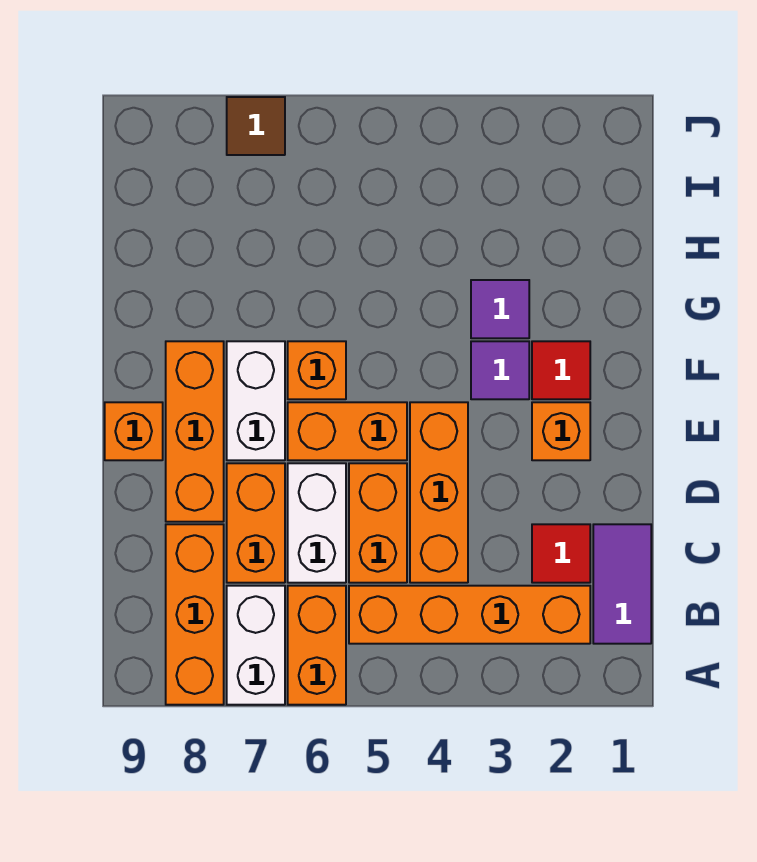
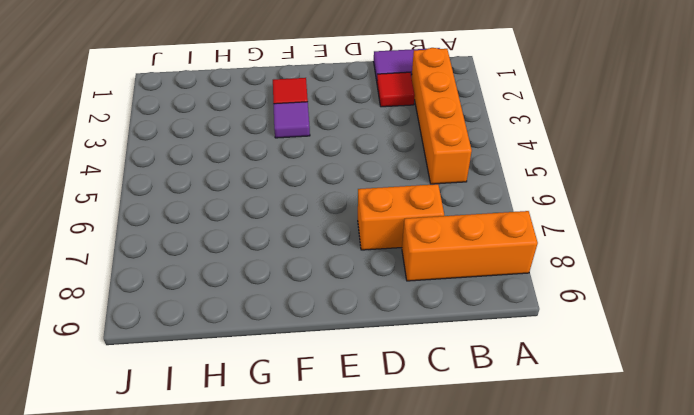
none -> orange brick A6:B6 level 1
none -> white brick A7:B7 level 1
none -> orange brick C4:E4 level 1

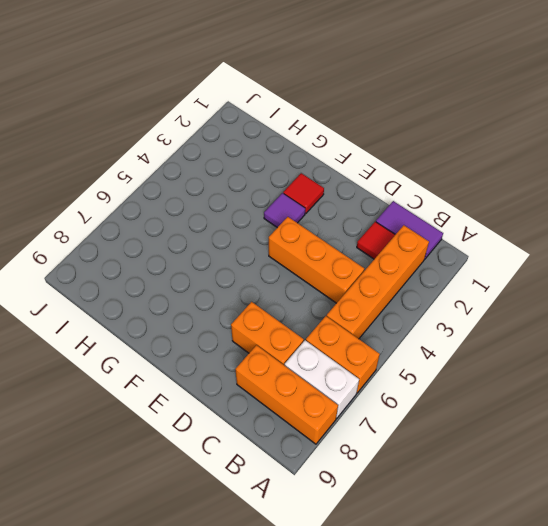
none -> orange brick C5:D5 level 1
none -> white brick C6:D6 level 1
none -> orange brick D8:F8 level 1

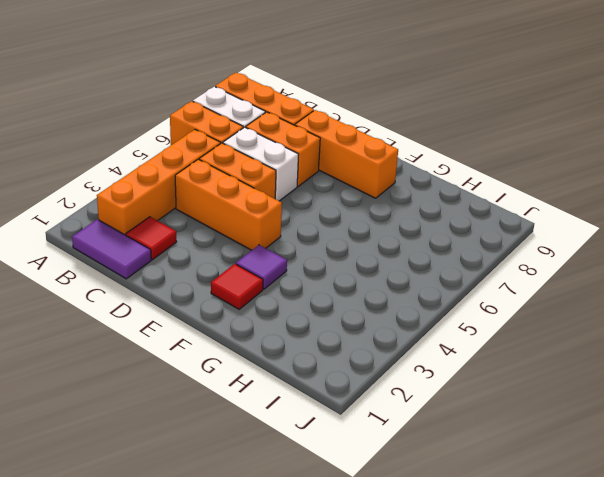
none -> orange brick E2 level 1
none -> orange brick E5:E6 level 1
none -> white brick E7:F7 level 1

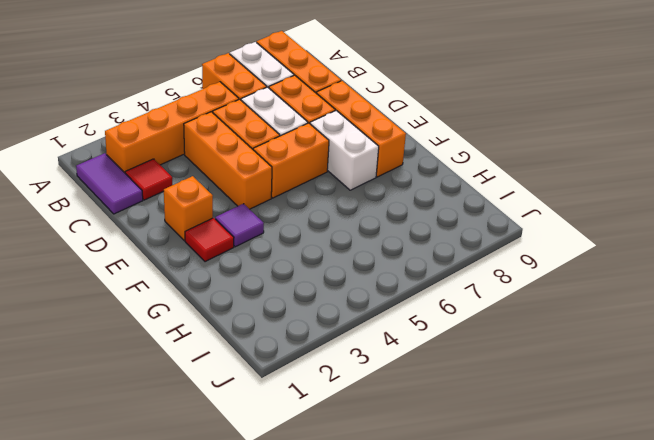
none -> orange brick E9 level 1
none -> orange brick F6 level 1
none -> purple tile G3 level 1

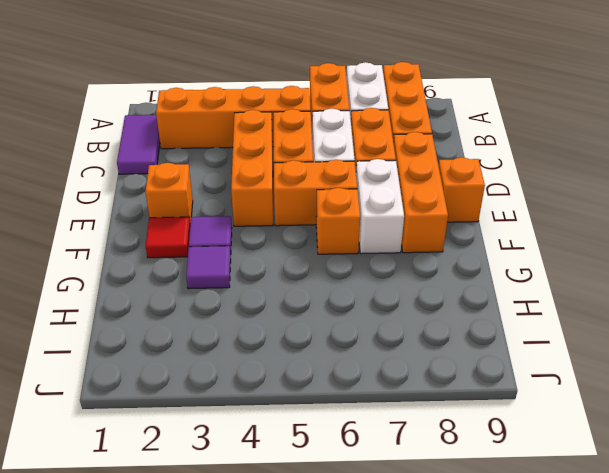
none -> red tile C2 level 1
none -> brown tile J7 level 1

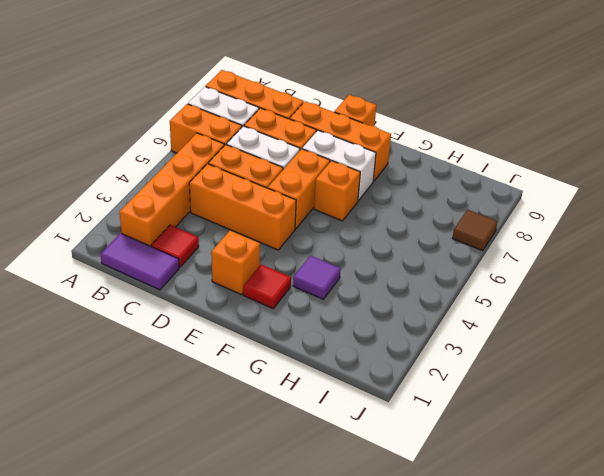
none -> purple tile F3 level 1

